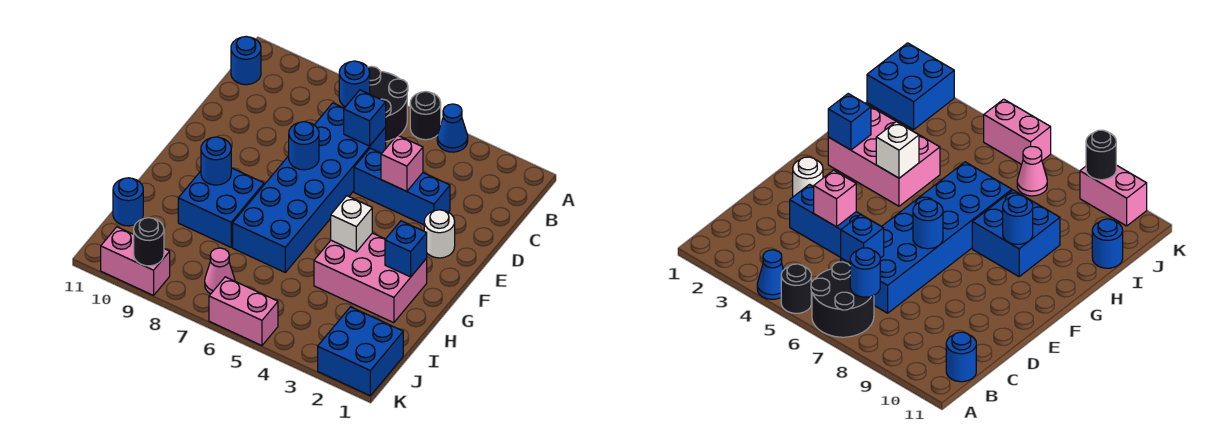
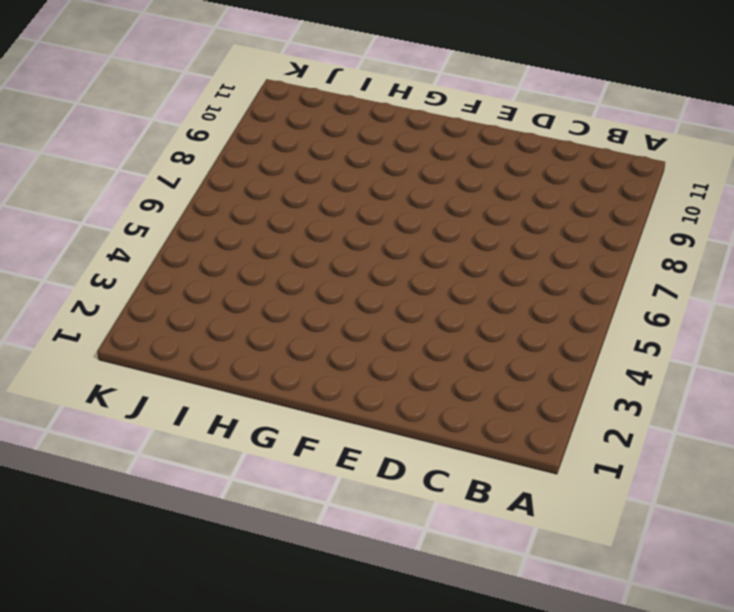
none -> blue cone A4 level 1
none -> black round brick A5 level 1
none -> black round brick A6:B7 level 1

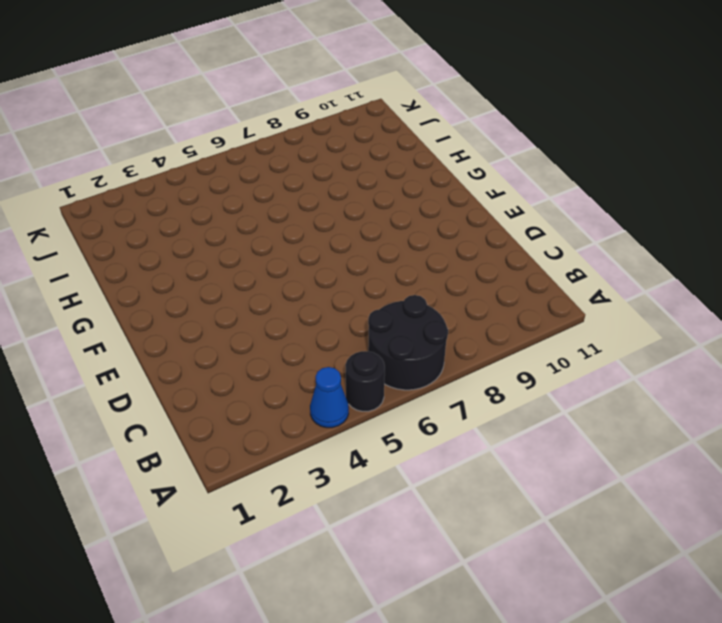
none -> blue round brick B11 level 1
none -> blue brick C6:H7 level 1
none -> blue brick D3:D5 level 1

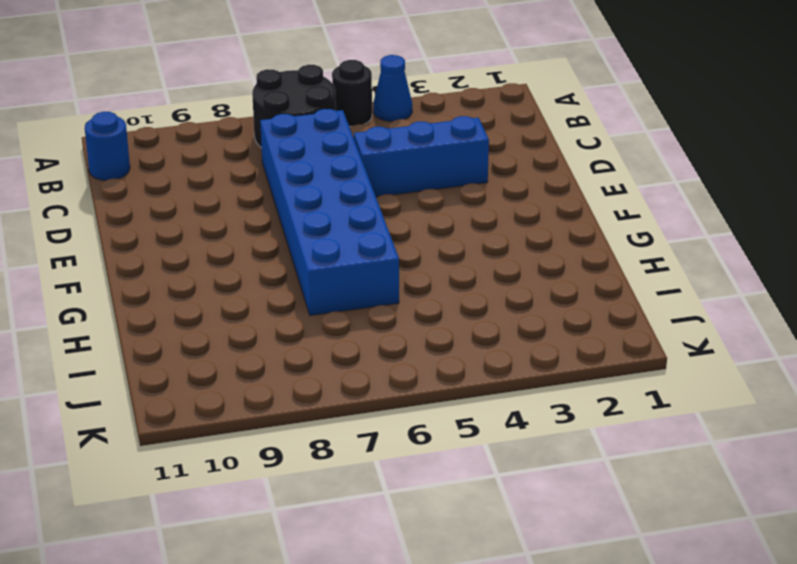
none -> white round brick E2 level 1
none -> pink brick G2:H4 level 1
none -> blue brick G8:H9 level 1

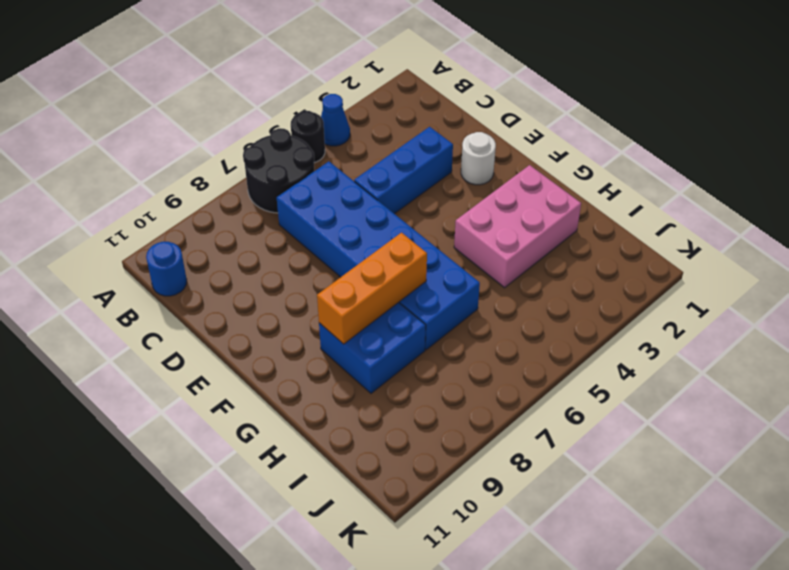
orange brick G7:G9 level 2 -> blue round brick G9 level 2
none -> blue round brick I11 level 1
none -> blue brick J1:K2 level 1
none -> pink cone J7 level 1

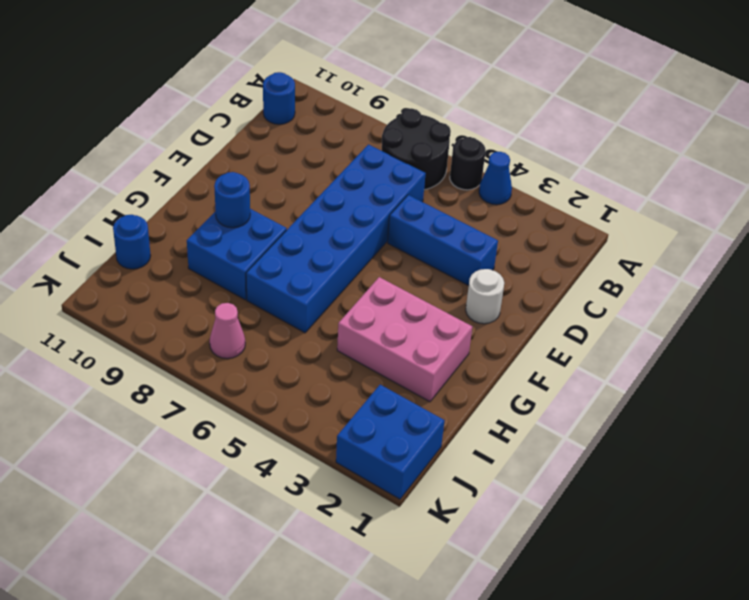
none -> pink brick K5:K6 level 1
none -> pink brick K9:K10 level 1
none -> blue round brick B7 level 2

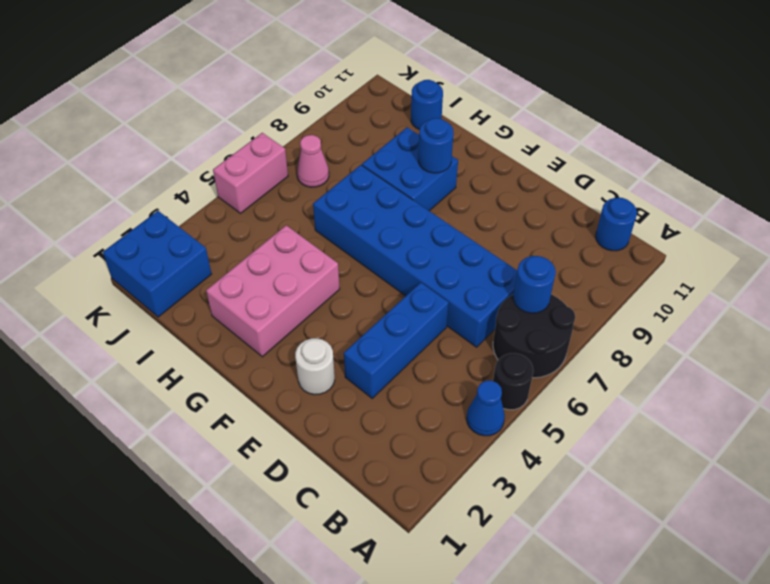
none -> pink brick K9:K10 level 1
none -> blue brick C6 level 2
none -> pink brick D4 level 2

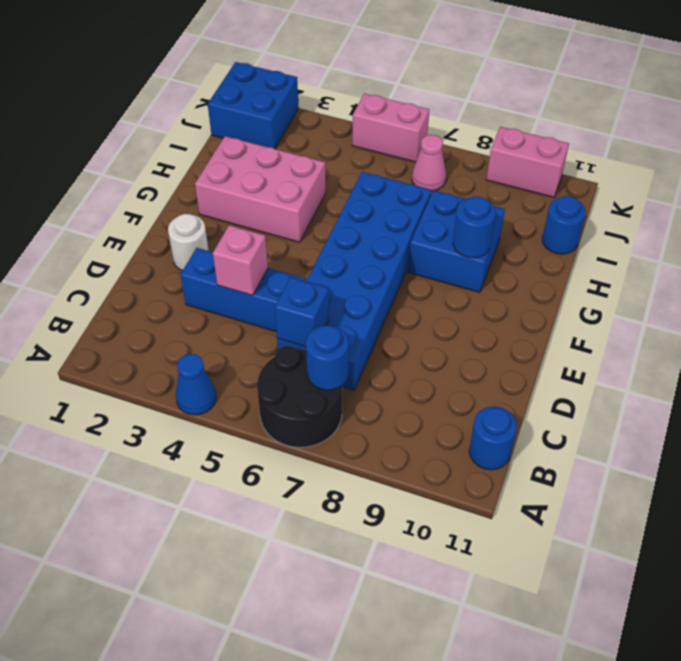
none -> black round brick A5 level 1
none -> blue round brick E7 level 2
none -> blue brick G2 level 2

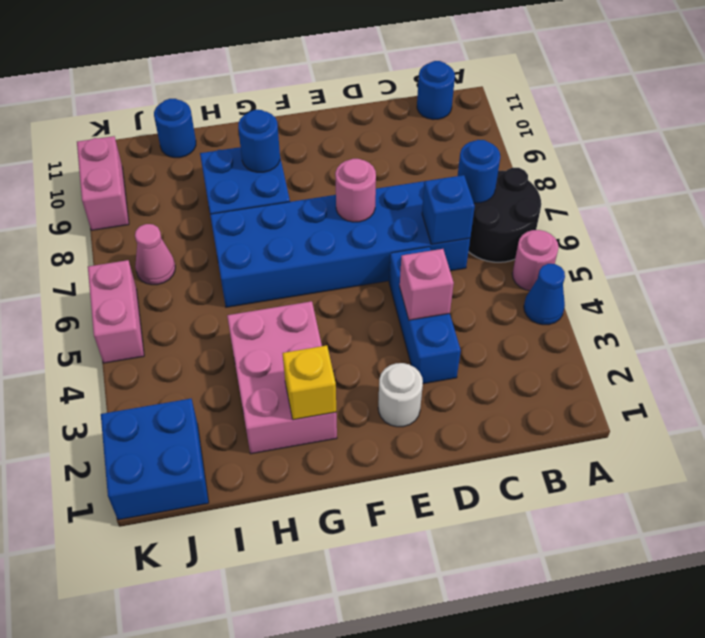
pink round brick A5 level 1 -> black round brick A5 level 1
pink round brick E7 level 2 -> blue round brick E7 level 2
yellow brick G2 level 2 -> blue brick G2 level 2
none -> white brick G4 level 2
none -> black round brick K9 level 2

